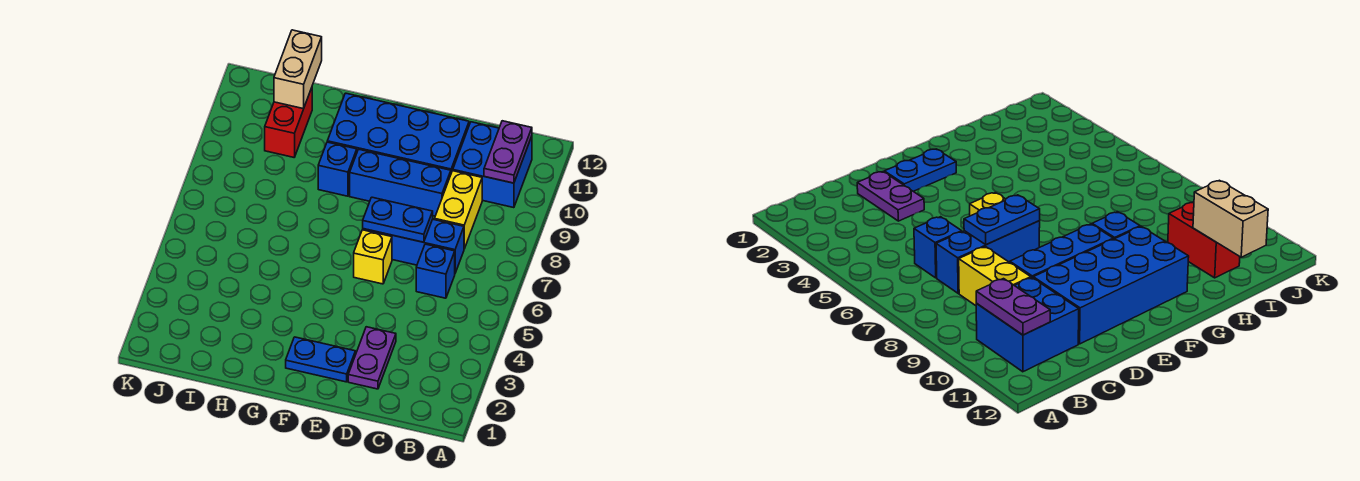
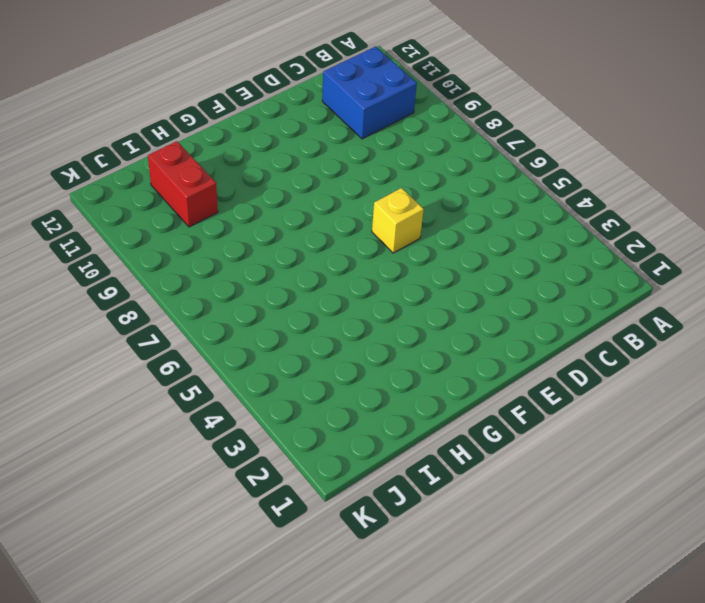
none -> blue brick C6 level 1
none -> blue brick C7:E7 level 1
none -> yellow brick C8:C9 level 1

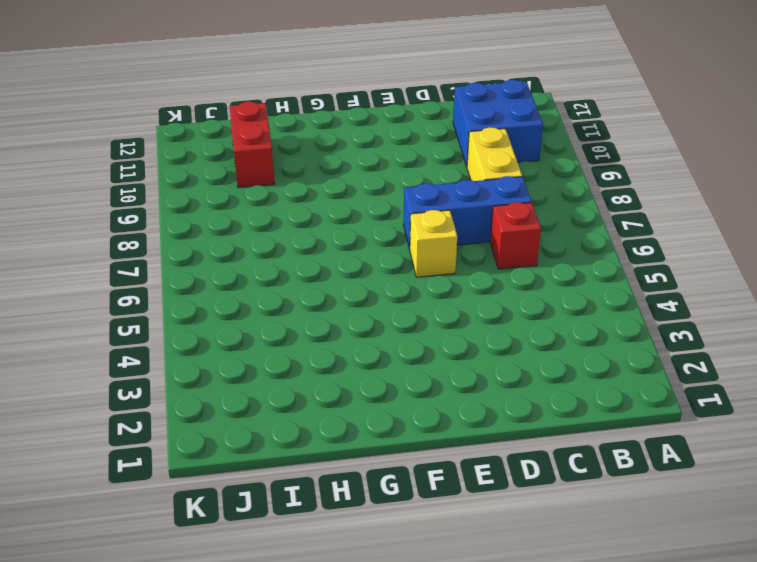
red brick C6 level 1 -> blue brick C6 level 1
none -> purple plate D2:D3 level 1
none -> blue brick D9:F9 level 1
none -> blue brick D10:G11 level 1

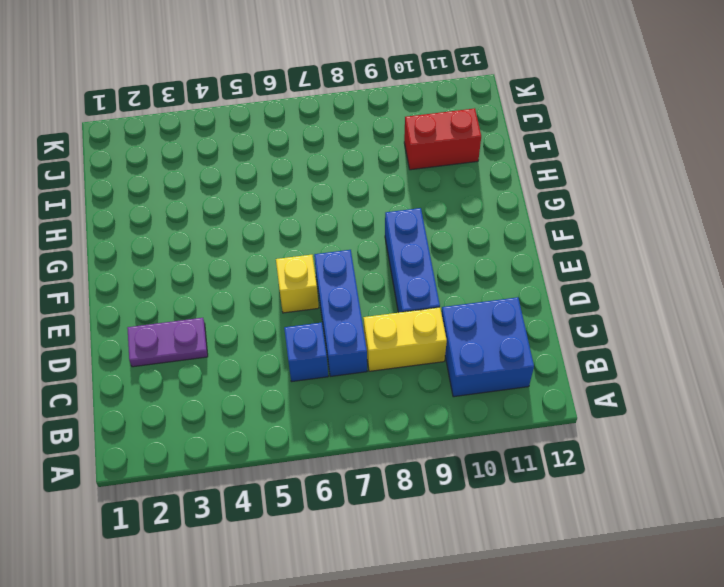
none -> blue brick D10:G11 level 1
none -> blue plate E2:F2 level 1
none -> blue brick G9 level 1

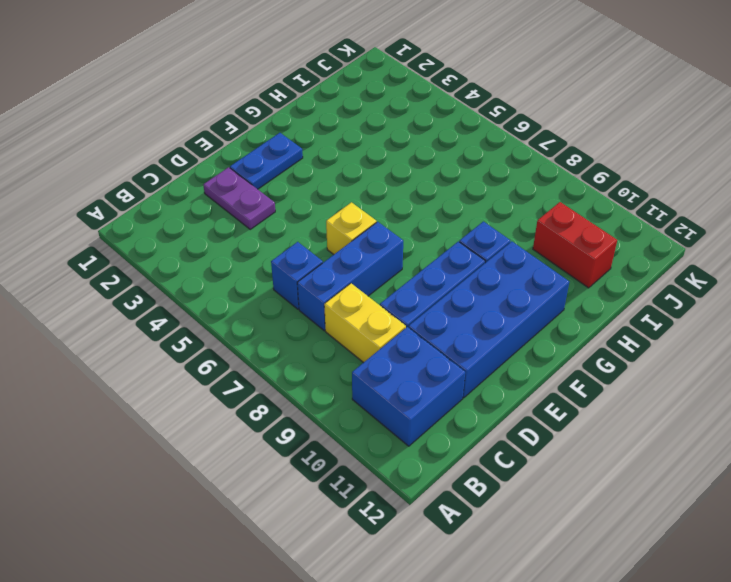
none -> purple plate B10:B11 level 2
none -> blue plate D7:E7 level 2
none -> tan brick I11:I12 level 2

